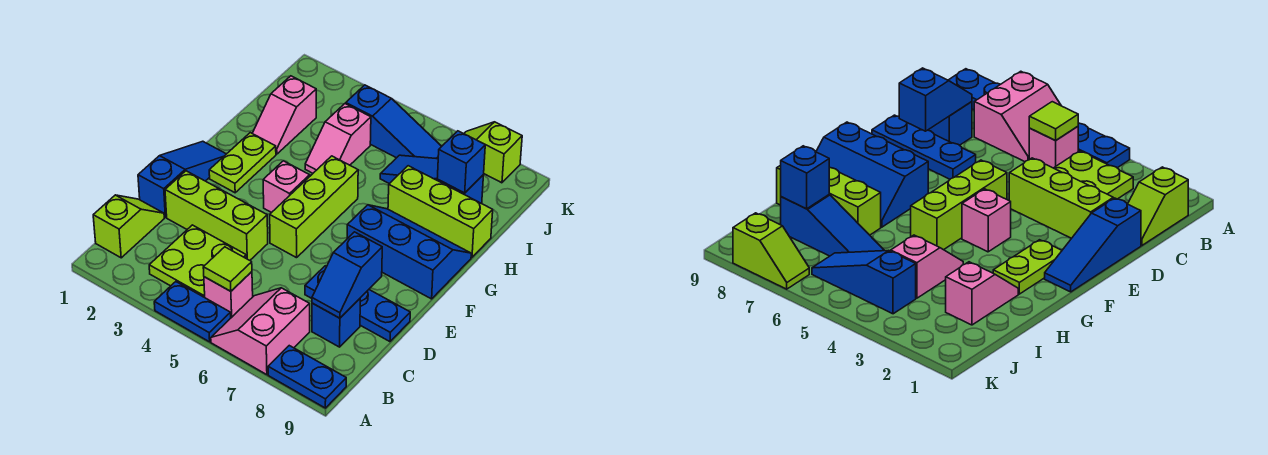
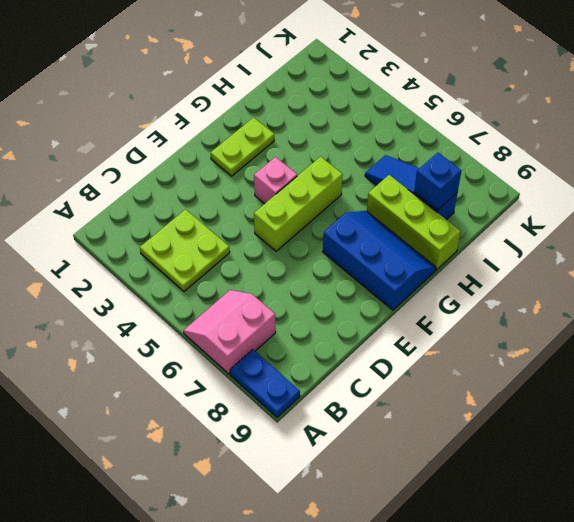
none -> blue plate A4:A5 level 1
none -> lime slope B1:C1 level 1 top B
none -> pink brick B5 level 1

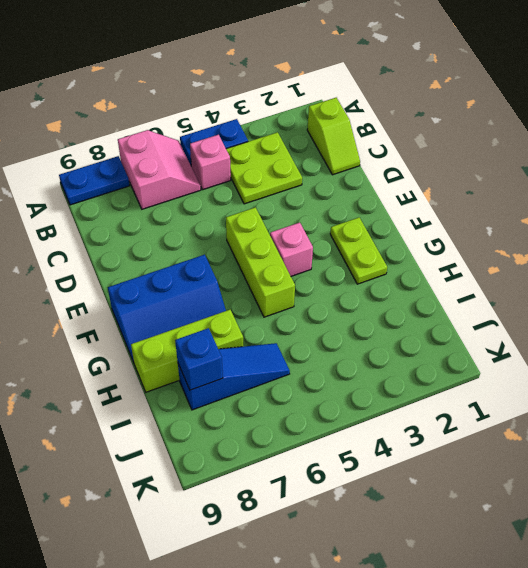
none -> blue brick C8 level 1
none -> blue slope D1:F1 level 1 top D
none -> lime brick D2:D4 level 1

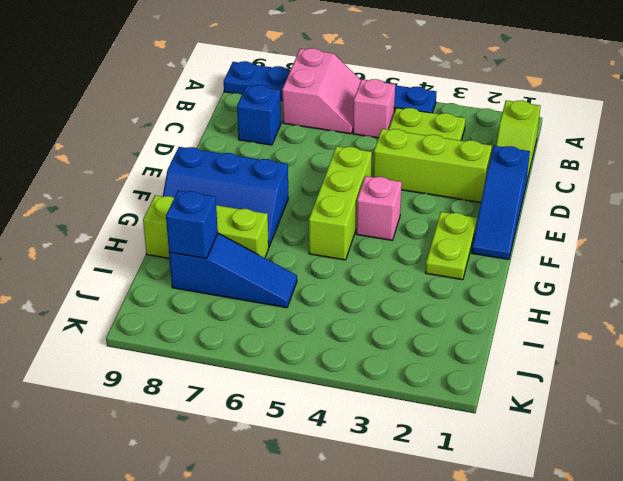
none -> blue plate D7:D9 level 1
none -> pink slope H2:I2 level 1 top I
none -> pink slope H4:I4 level 1 top I

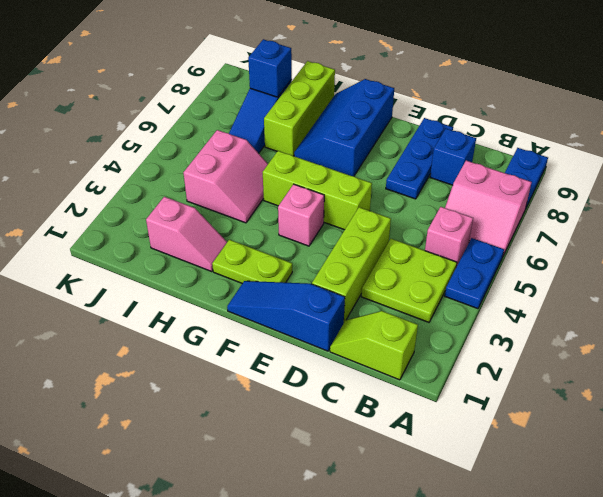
pink slope H4:I5 level 1 top I -> pink slope H4:I4 level 1 top I
none -> blue slope J4:J6 level 1 top 4
none -> lime slope K7:K8 level 1 top 8
none -> lime tile B5 level 2

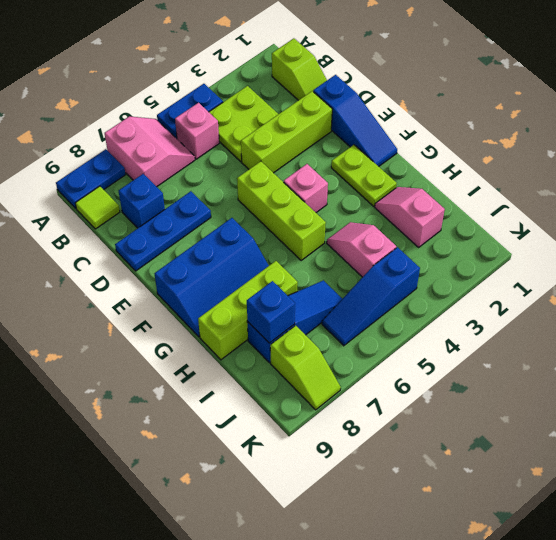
lime tile B9 level 1 -> lime tile B5 level 2
lime slope J8:K8 level 1 top J -> lime slope K7:K8 level 1 top 8
none -> blue slope C8:D8 level 2 top D

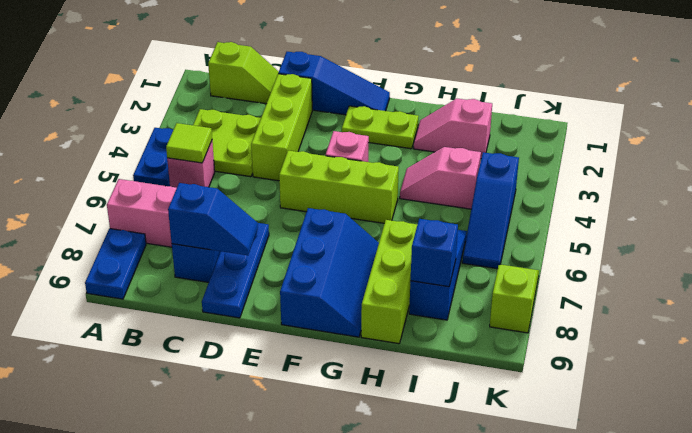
blue slope C8:D8 level 2 top C -> blue slope C8:D8 level 2 top D

